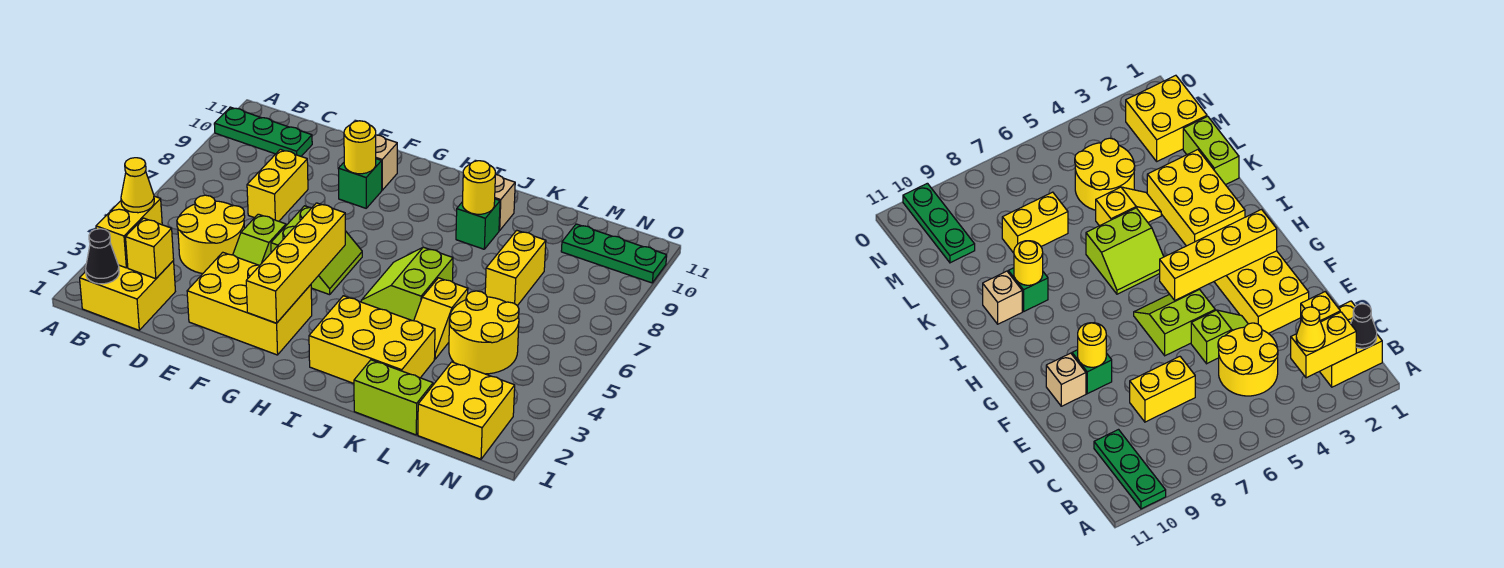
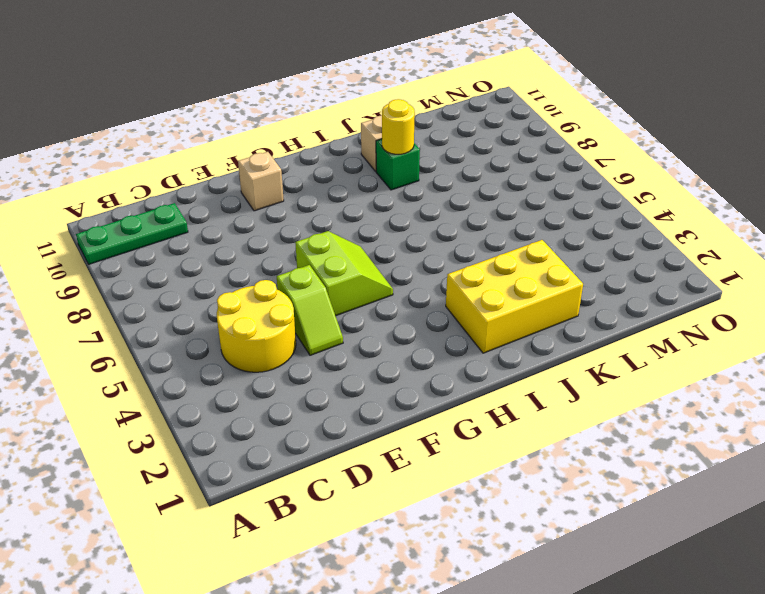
none -> yellow brick B1:C2 level 1
none -> yellow brick D7:D8 level 1
none -> yellow brick E2:G3 level 1

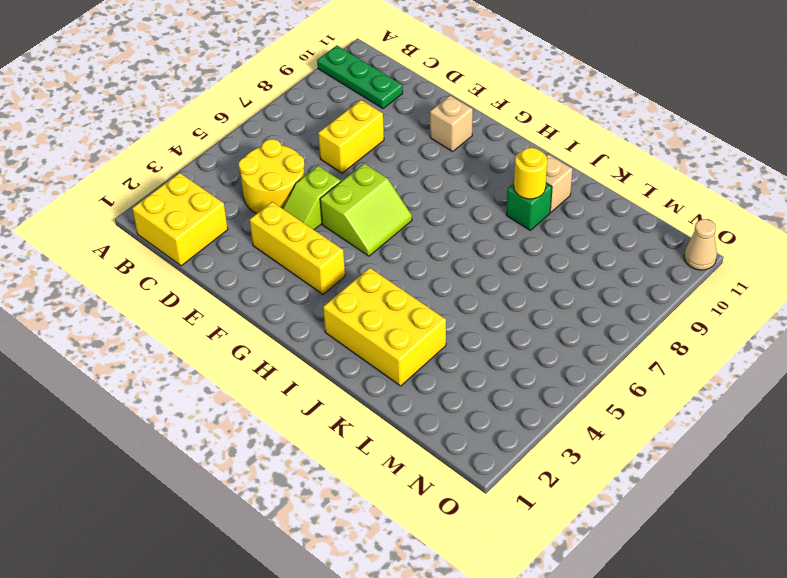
yellow brick E3:G3 level 1 -> yellow brick E2:G3 level 1
tan cone O11 level 1 -> none
none -> green brick F9 level 1
none -> lime slope I5:J6 level 1 top J
none -> lime brick K1:L1 level 1

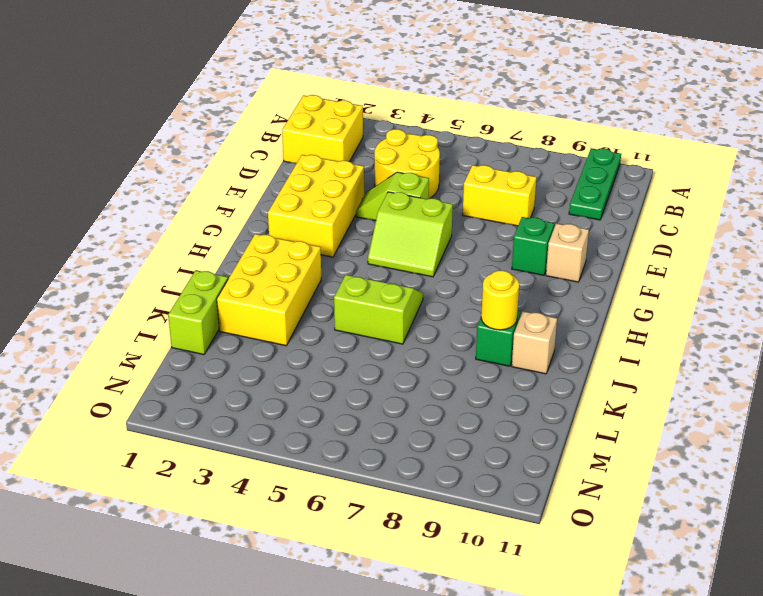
none -> yellow slope K4:K5 level 1 top 5
none -> yellow round brick L4:M5 level 1
none -> yellow brick L7:L8 level 1

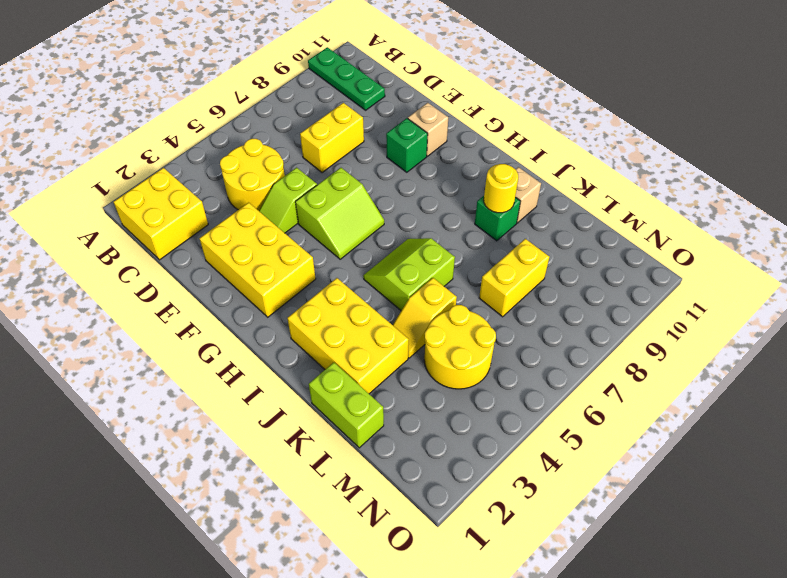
none -> yellow brick M1:N2 level 1
none -> green plate M10:O10 level 1
none -> black cone B1 level 2

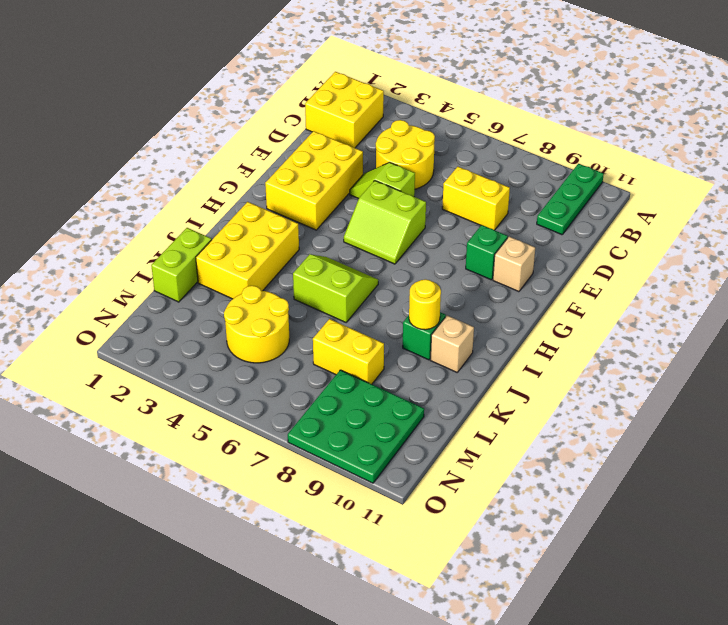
green plate M8:O10 level 1 -> green plate M10:O10 level 1
none -> yellow slope K4:K5 level 1 top 5
none -> yellow brick M1:N2 level 1
none -> black cone B1 level 2

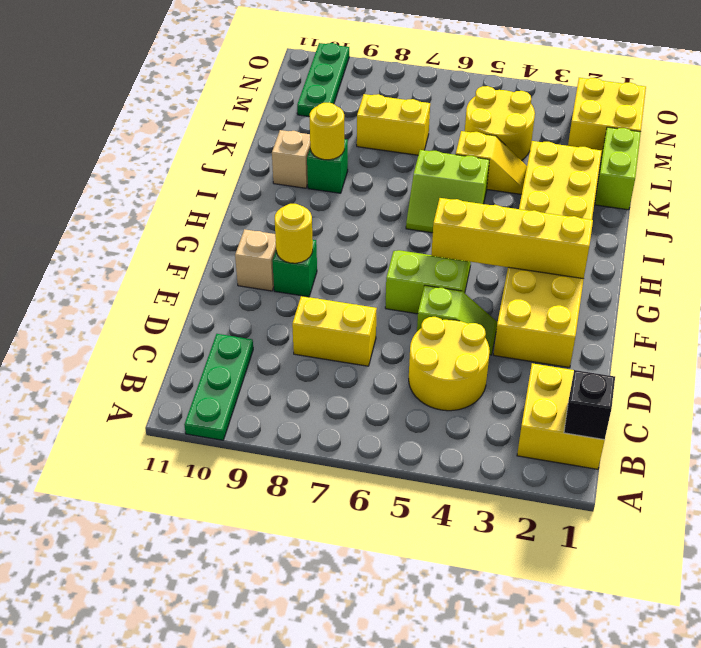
black brick B1 level 2 -> black cone B1 level 2
none -> yellow brick B2:B3 level 2
none -> yellow brick C2 level 2
none -> yellow cone B3 level 3

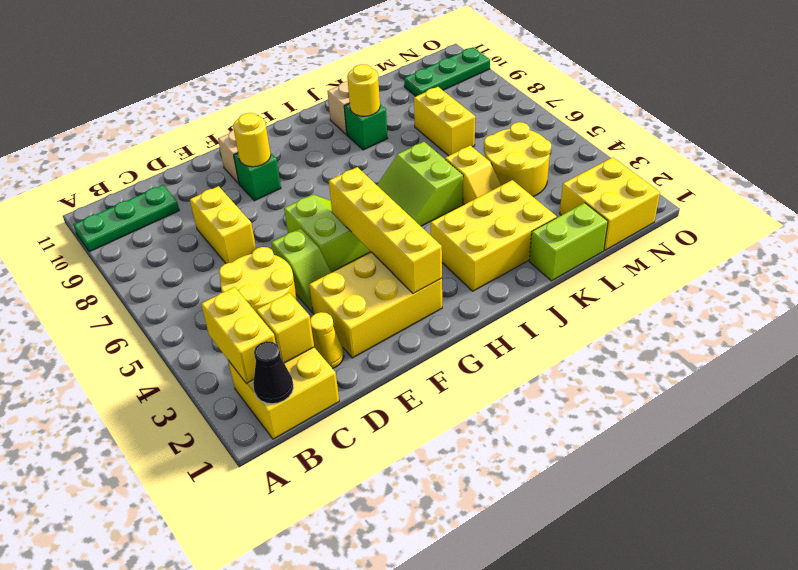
yellow cone D2 level 1 -> yellow cone B3 level 3

